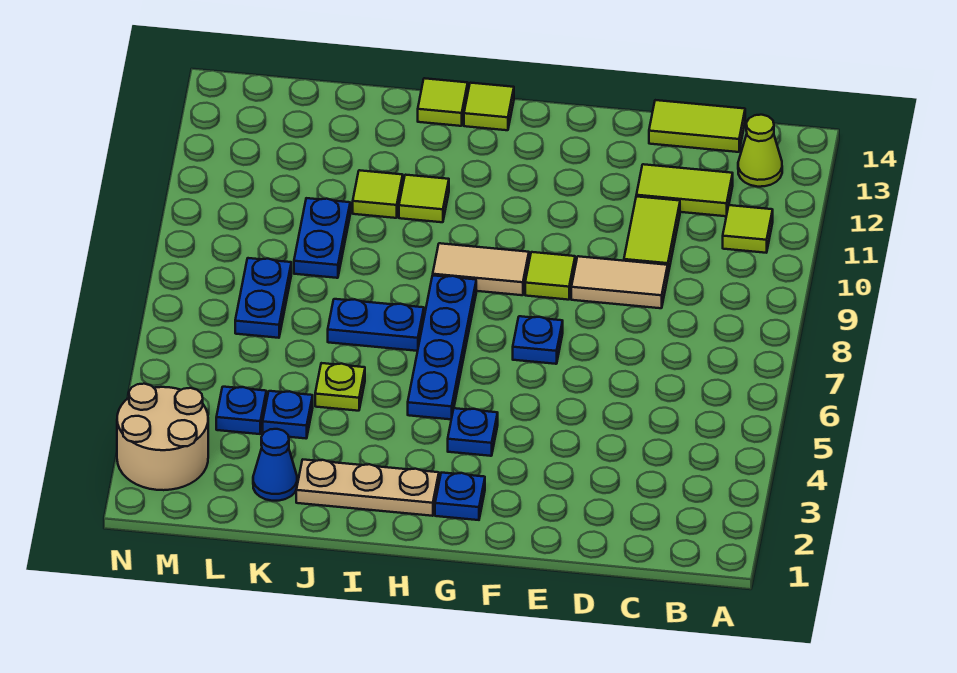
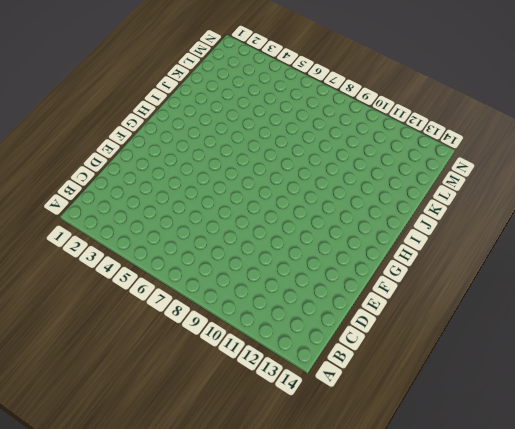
none -> lime tile B11 level 1
none -> lime cone B13 level 1
none -> lime tile C12:D12 level 1

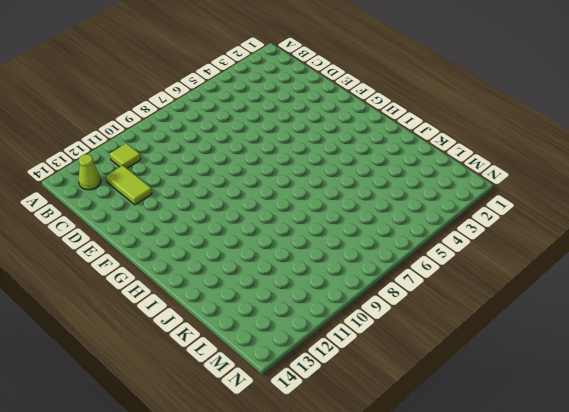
none -> lime tile C14:D14 level 1
none -> tan tile D9:E9 level 1
none -> lime tile D10:D11 level 1

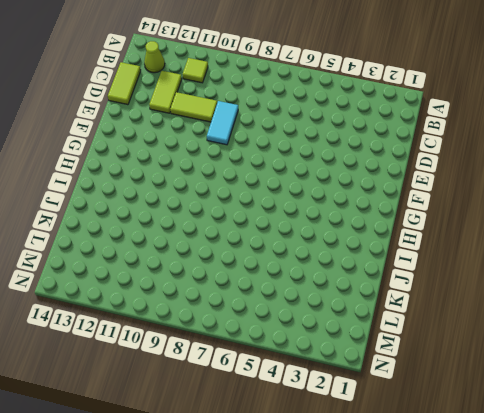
cyan tile D9:E9 level 1 -> tan tile D9:E9 level 1
none -> blue plate F7 level 1
none -> lime tile F9 level 1
none -> blue plate G2 level 1

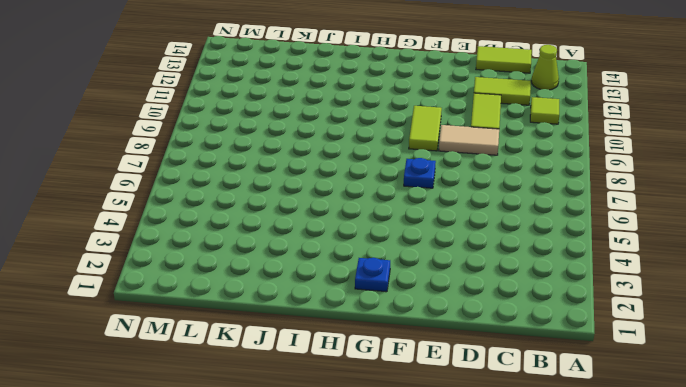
lime tile F9:F10 level 1 -> lime tile F9 level 1
none -> blue plate G4 level 1
none -> tan tile G9:H9 level 1
none -> tan plate H2:J2 level 1

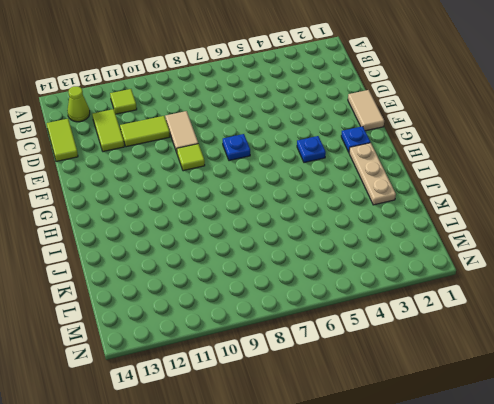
tan tile E1:F1 level 1 -> tan tile G9:H9 level 1
none -> blue plate H5:H8 level 1
none -> lime tile H14 level 1
none -> blue plate I7:J7 level 1

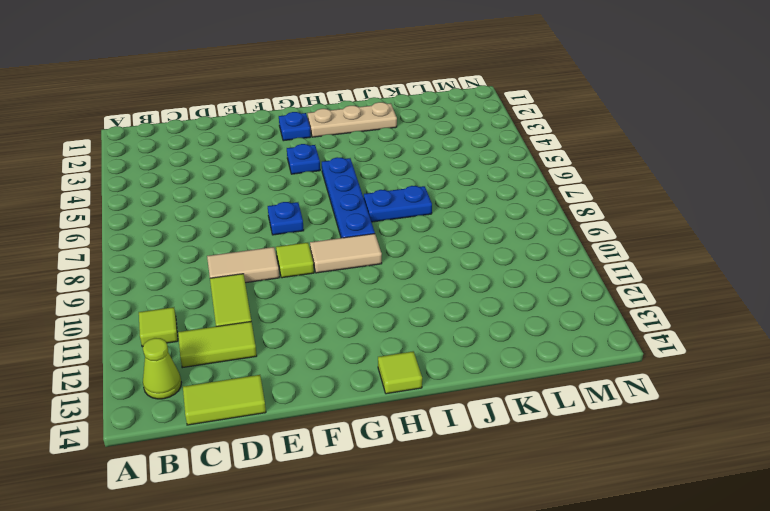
none -> lime tile I11 level 1
none -> lime tile I14 level 1
none -> lime plate J5 level 1

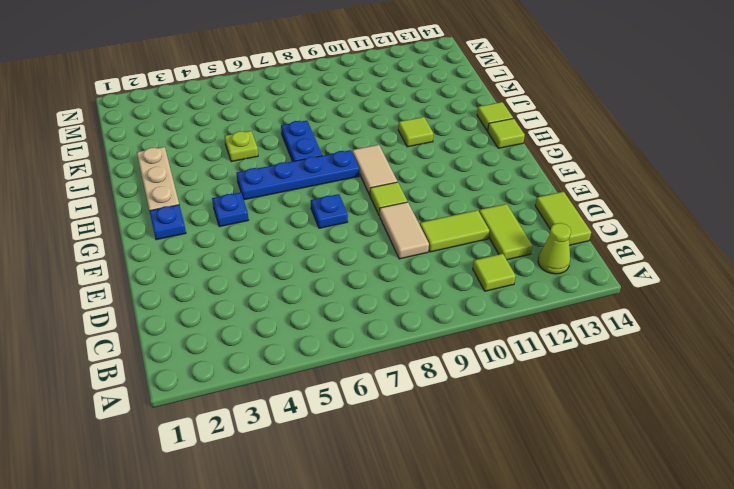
none -> lime tile J11 level 1
none -> blue cone K2 level 1
none -> blue plate K4 level 1

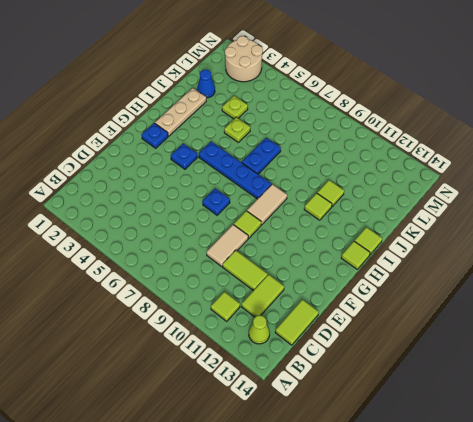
lime plate K4 level 1 -> blue plate K4 level 1
none -> blue plate K9:K10 level 1
none -> blue plate L4 level 1
none -> blue plate L7:L8 level 1

